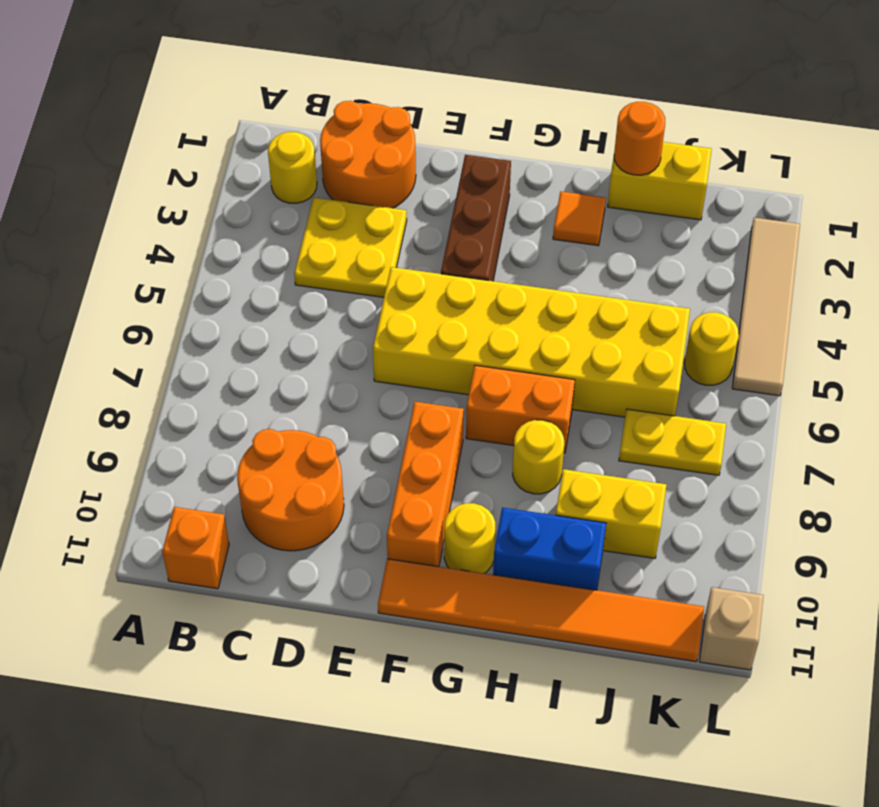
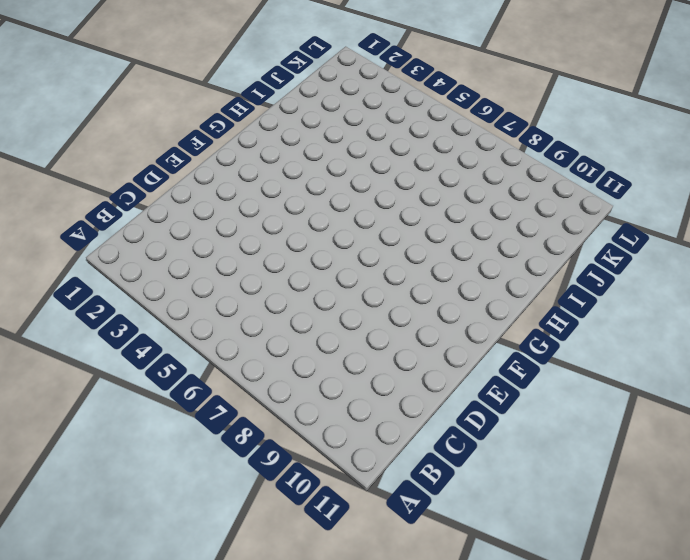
none -> yellow round brick B2 level 1
none -> orange brick B11 level 1
none -> orange round brick C1:D2 level 1

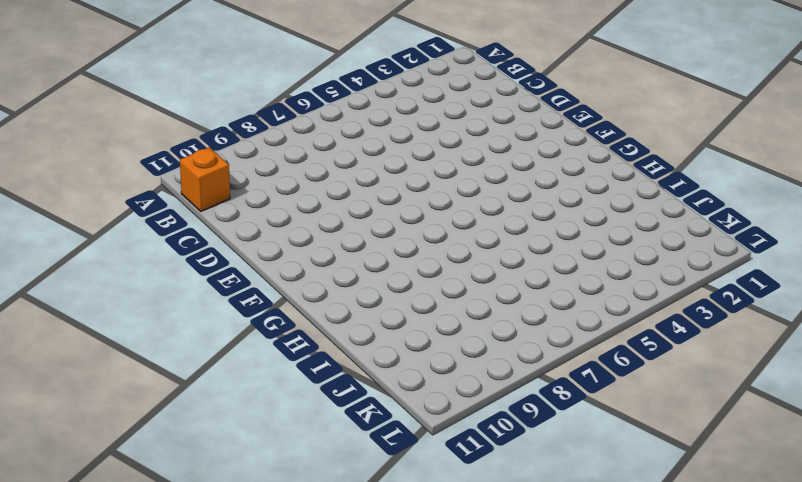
none -> yellow round brick B2 level 1
none -> orange round brick C1:D2 level 1
none -> yellow plate C3:D4 level 1

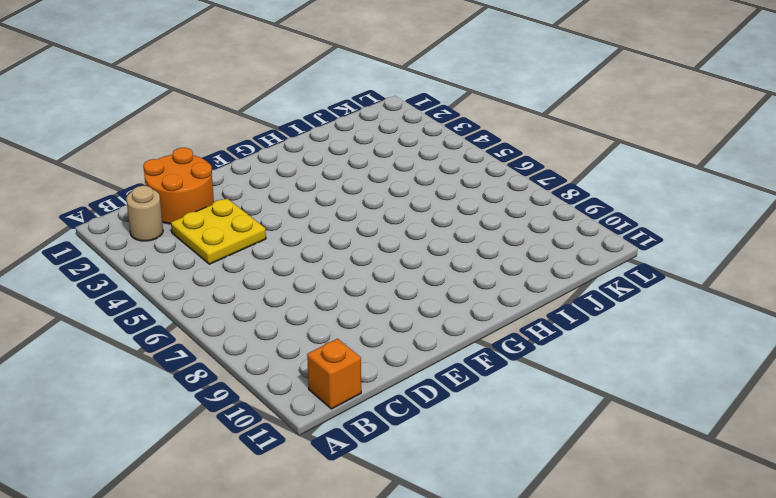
tan round brick B2 level 1 -> yellow round brick B2 level 1
none -> orange round brick C9:D10 level 1
none -> yellow brick E5:J6 level 1
none -> brown brick F2:F4 level 1

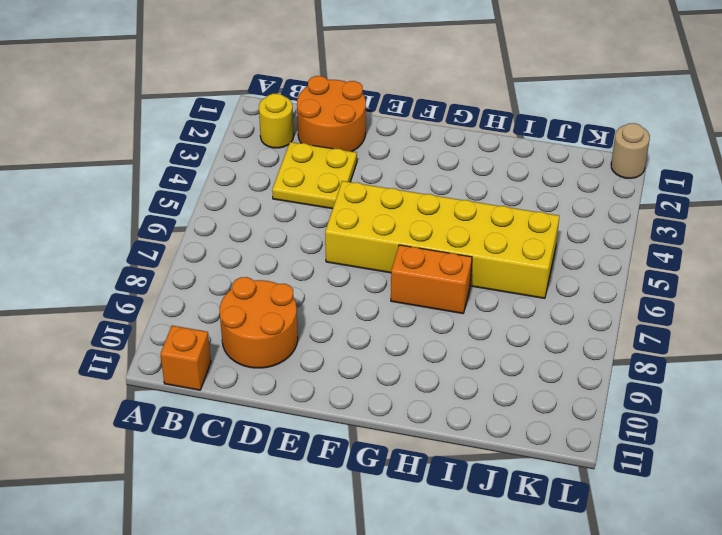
tan round brick L1 level 1 -> none
none -> brown brick F2:F4 level 1
none -> orange brick F8:F10 level 1
none -> orange tile F11:K11 level 1

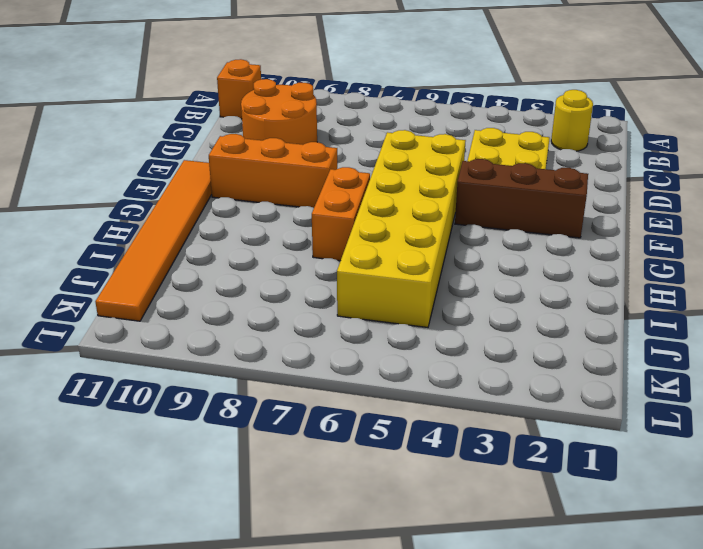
none -> orange round brick C1:D2 level 1
none -> yellow round brick G10 level 1
none -> orange tile H2 level 1

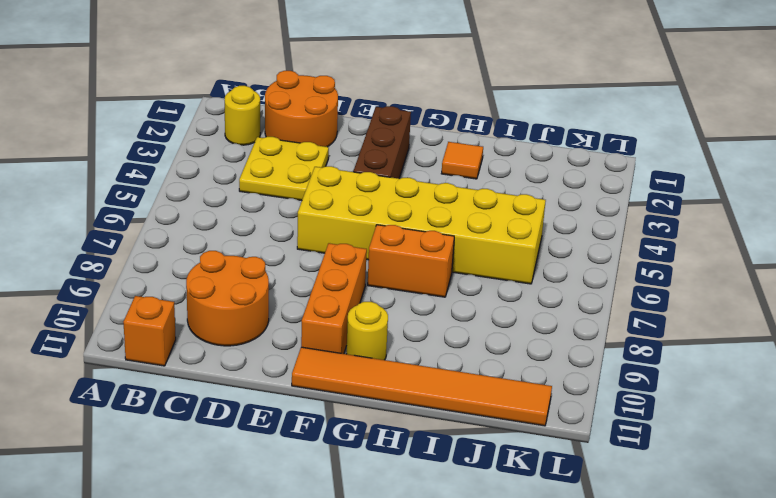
none -> yellow round brick H8 level 1
none -> blue brick H10:I10 level 1
none -> yellow brick I1:J1 level 1

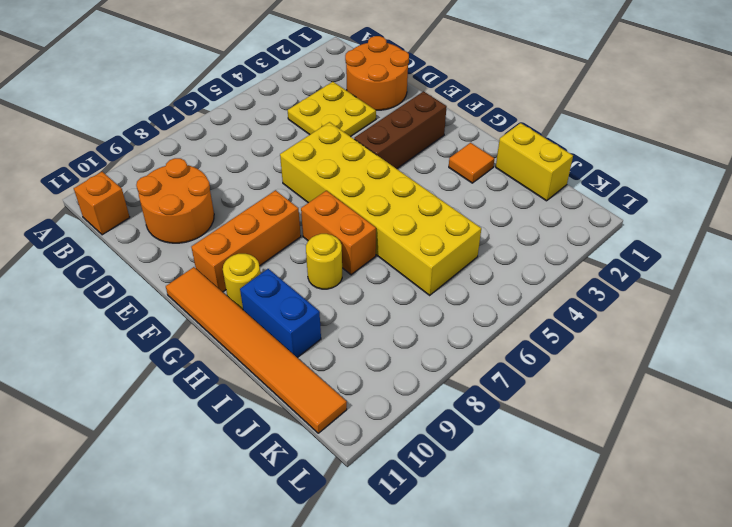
none -> yellow round brick B2 level 1
none -> yellow brick I9:J9 level 1
none -> yellow plate J7:K7 level 1

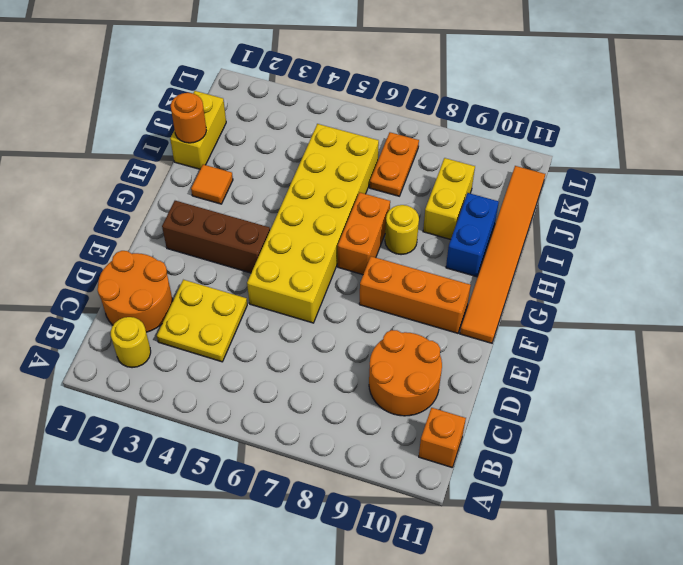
orange plate J7:K7 level 1 -> yellow plate J7:K7 level 1
none -> yellow round brick G10 level 1
none -> yellow round brick K5 level 1
none -> tan tile L2:L5 level 1

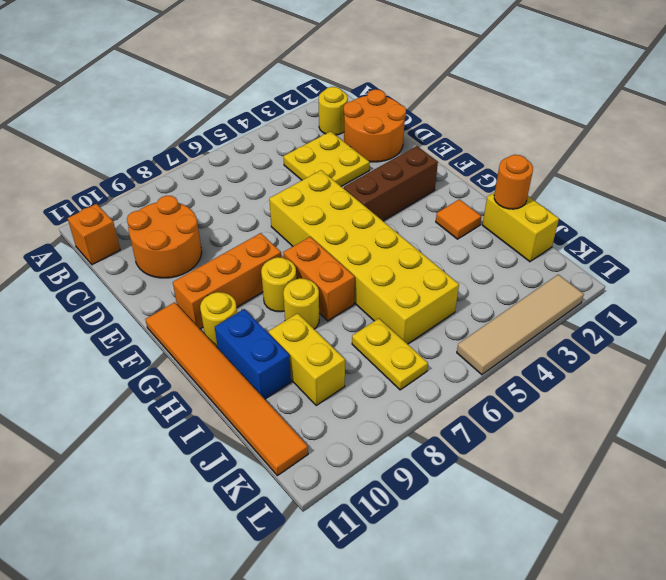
yellow round brick G8 level 1 -> yellow round brick K5 level 1
none -> tan brick L11 level 1

